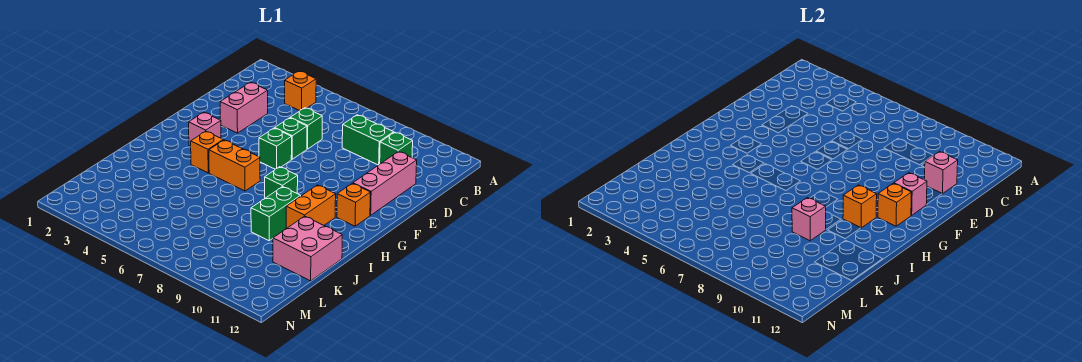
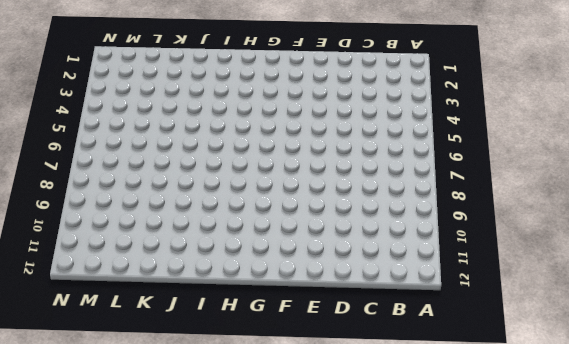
none -> orange brick B4 level 1
none -> green brick C8:C9 level 1
none -> green brick C10 level 1

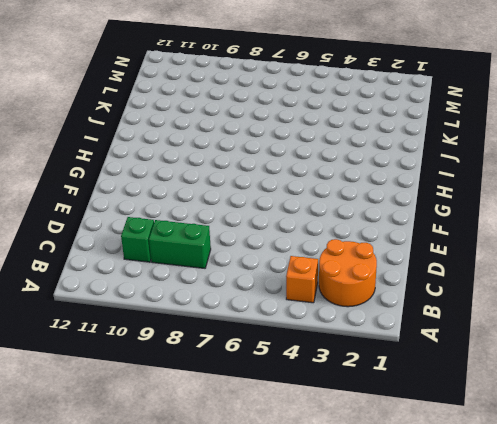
orange round brick B2:C3 level 1 -> none
none -> pink brick D3:E3 level 1
none -> green brick D6 level 1
none -> pink brick D11:F11 level 1

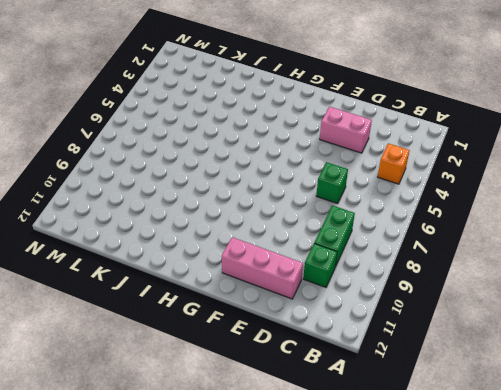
none -> green brick E6 level 1
none -> green brick F6 level 1
none -> pink brick G3 level 1

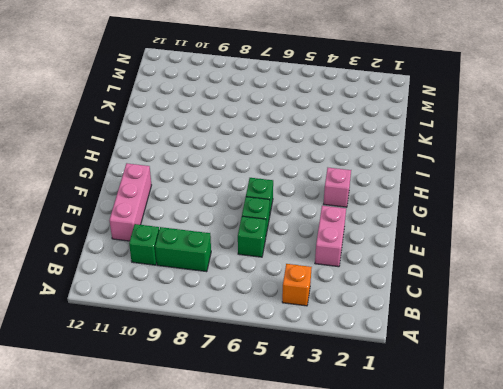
none -> orange brick G11 level 1
none -> orange brick H4 level 1
none -> orange brick H5:H6 level 1

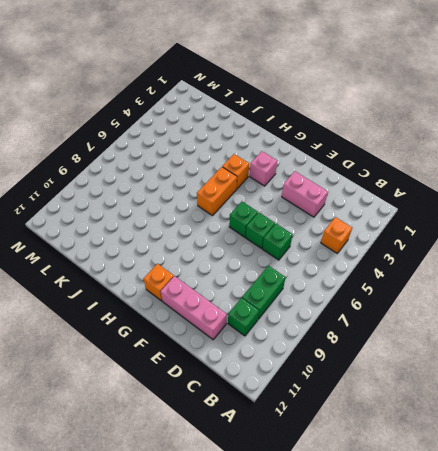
none -> green brick H8 level 1
none -> orange brick H10:I10 level 1
none -> green brick I9:J9 level 1

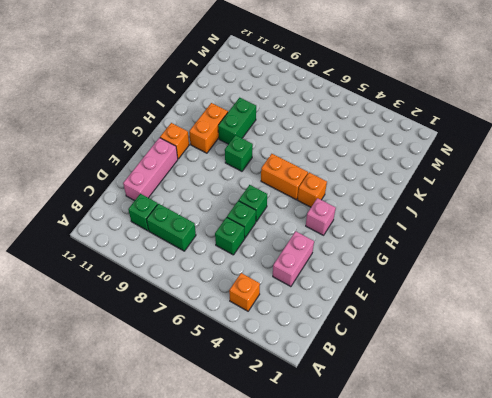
none -> pink brick J11:K12 level 1
none -> pink brick D11 level 2
none -> pink brick F11 level 2

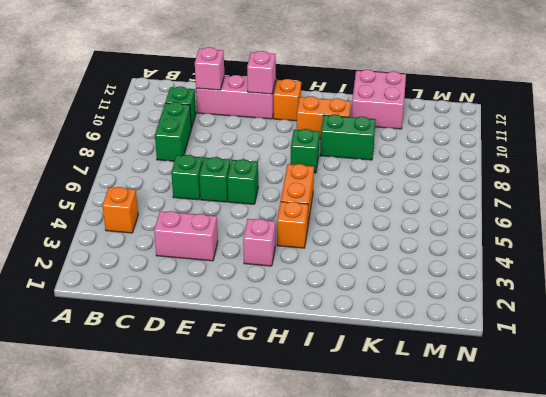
none -> orange brick G11 level 2
none -> orange brick H10 level 2
none -> pink brick J9 level 2

